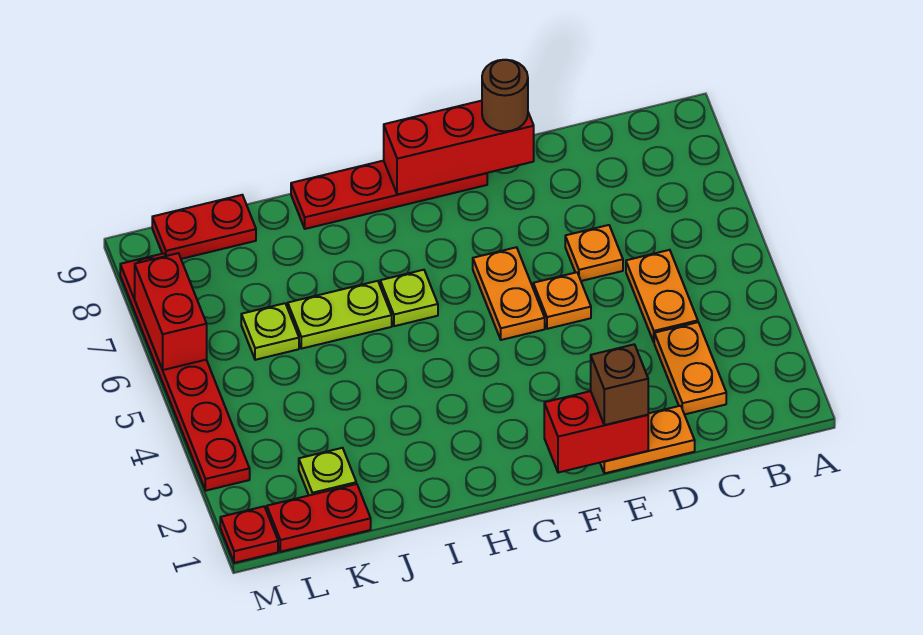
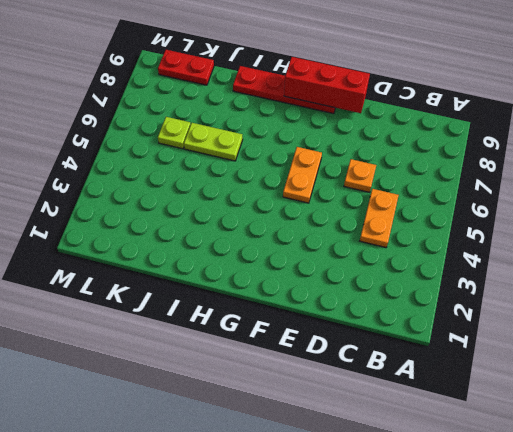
none -> orange plate C2:C3 level 1
none -> orange plate D1:E1 level 1
none -> orange plate E5 level 1

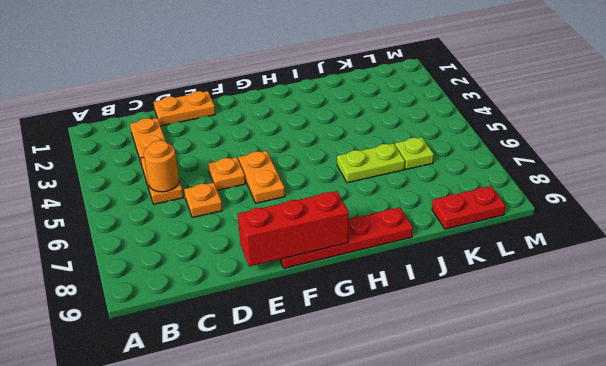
orange round brick C5 level 2 -> none
none -> lime plate H6 level 1
none -> red plate K1:L1 level 1
none -> lime plate K2 level 1

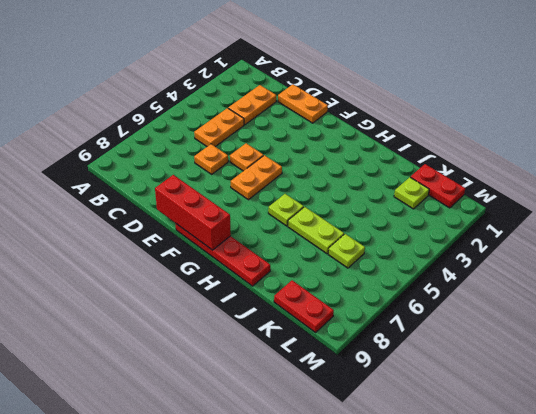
none -> red plate M1 level 1
none -> red plate M3:M8 level 1
none -> red brick E1:F1 level 2

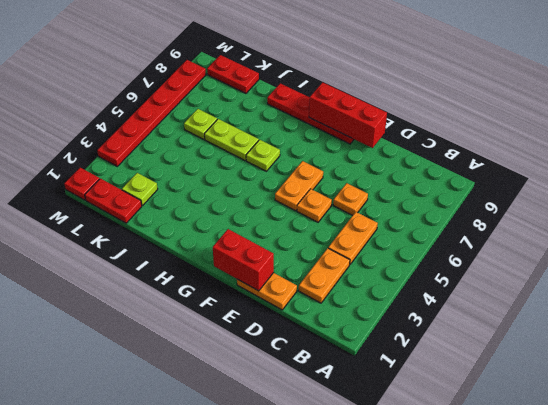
none -> red brick M6:M7 level 2
none -> brown brick E1 level 3
none -> brown round brick E9 level 3

